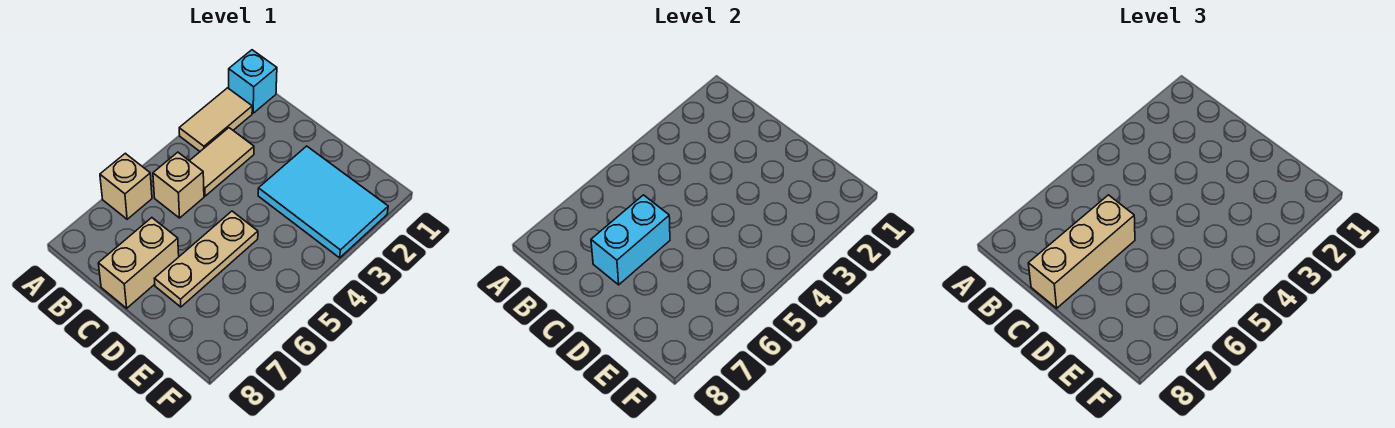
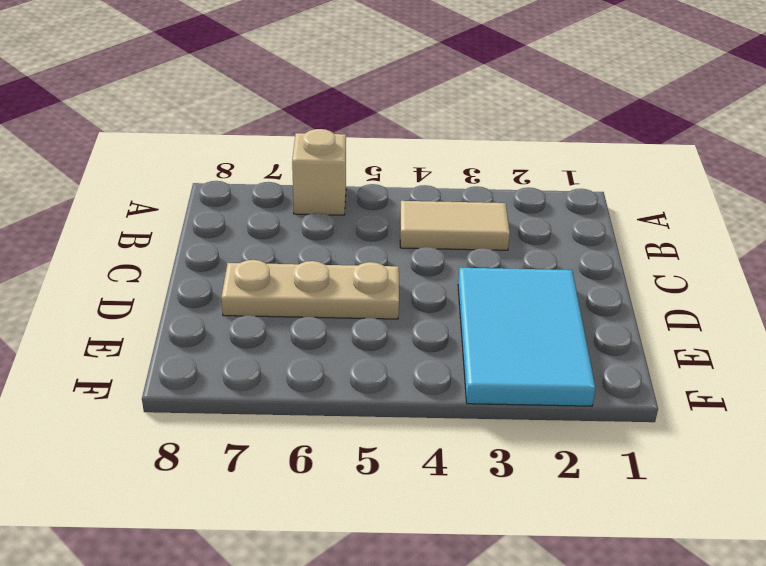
none -> cyan brick A1 level 1
none -> tan tile A2:A3 level 1

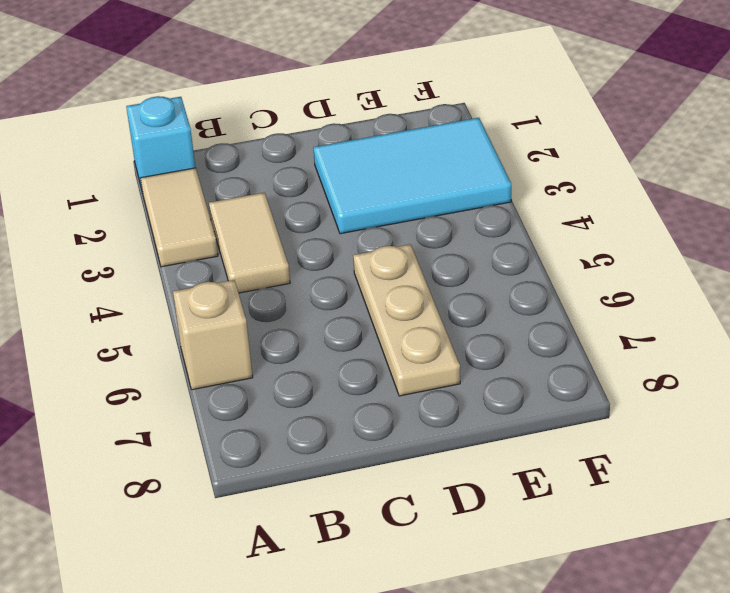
none -> tan brick B5 level 1
none -> tan brick C7:C8 level 1

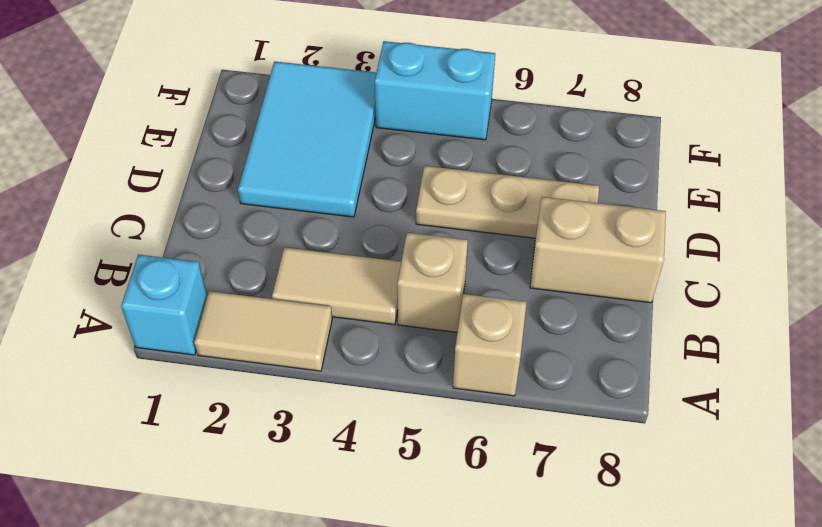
cyan brick F4:F5 level 1 -> cyan brick C6:C7 level 2
none -> tan brick C6:C8 level 3

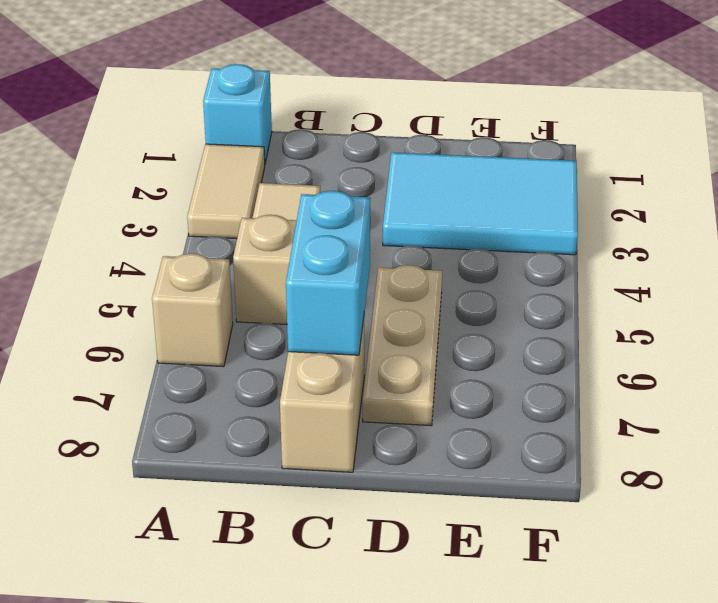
none -> tan brick C6:C8 level 3

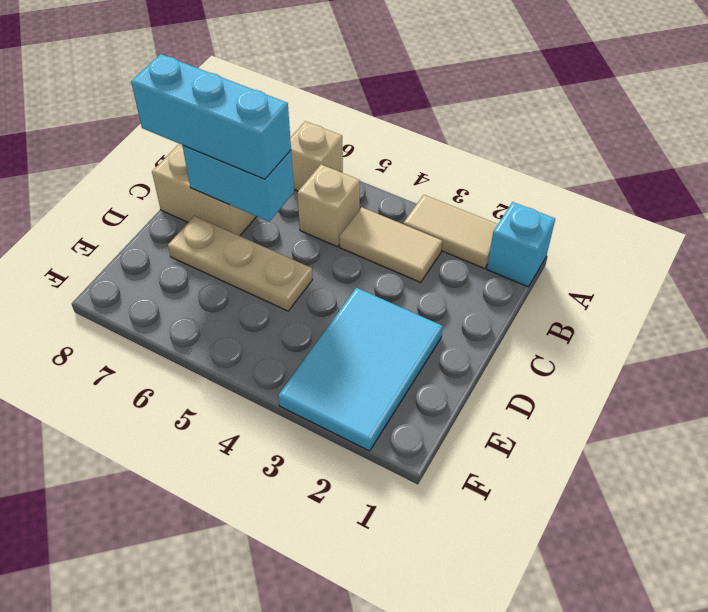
cyan brick C6:C8 level 3 -> tan brick C6:C8 level 3

